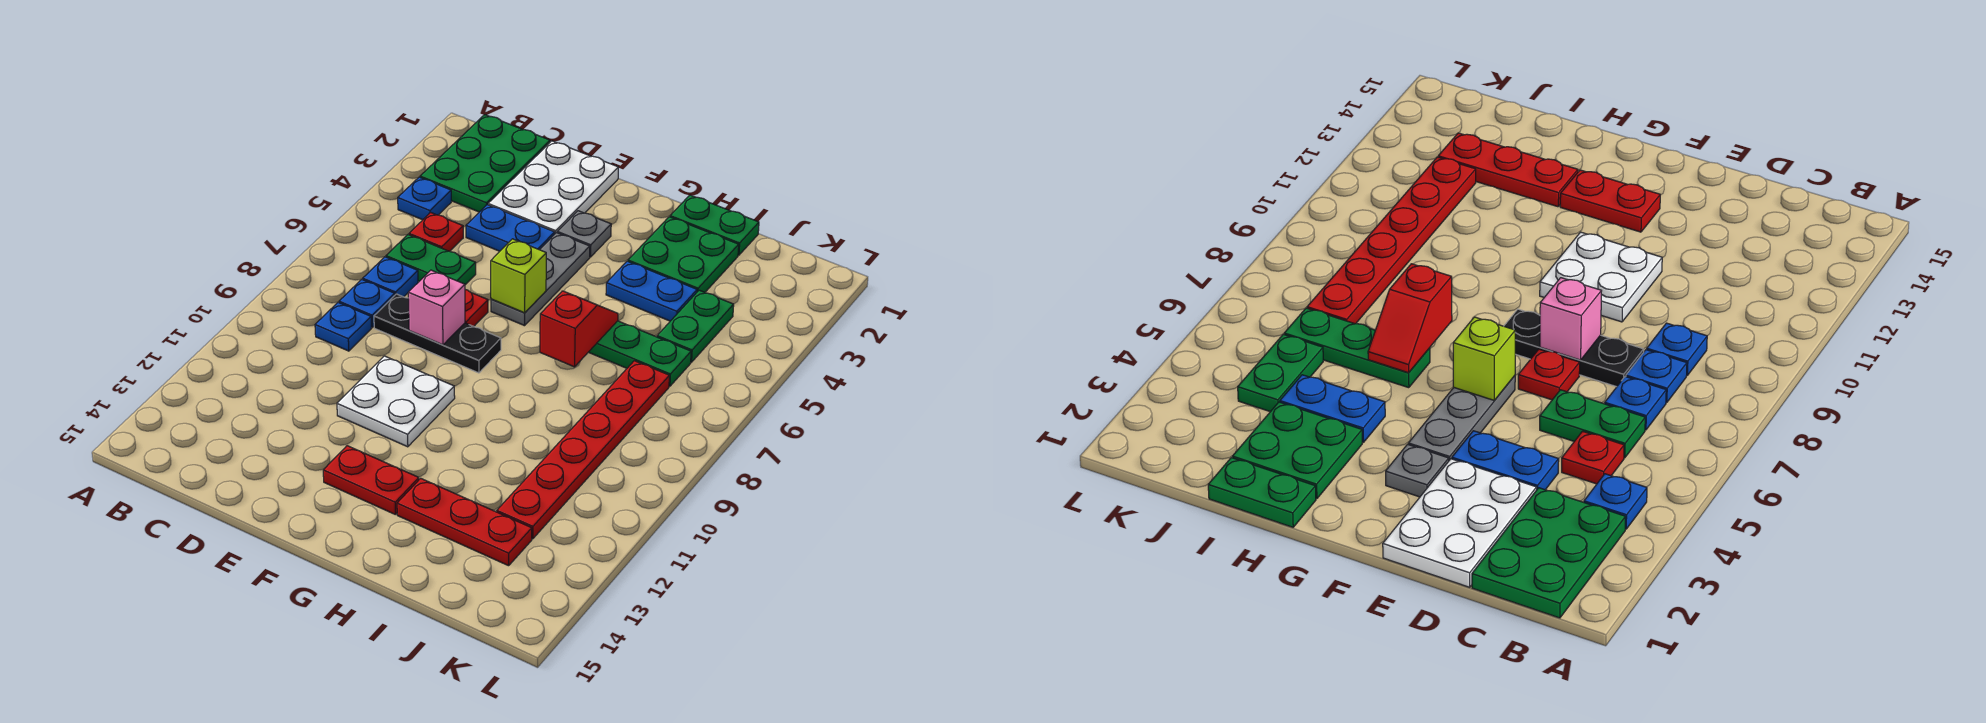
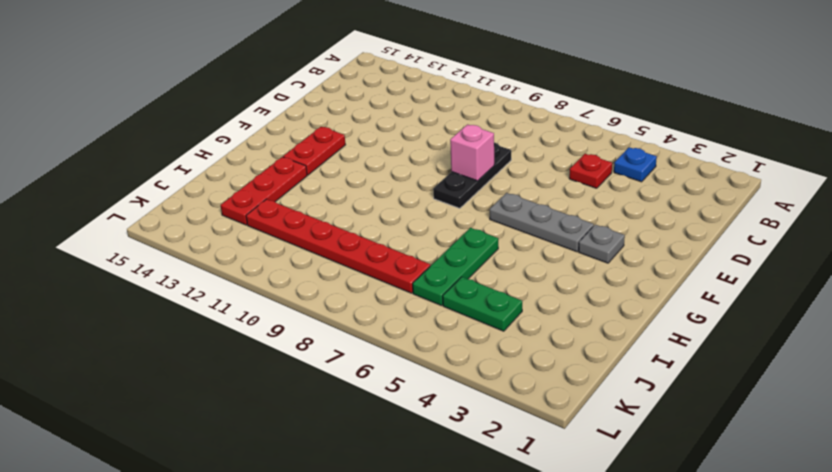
none -> green plate B1:C3 level 1
none -> green plate C6:D6 level 1
none -> blue plate C7 level 1

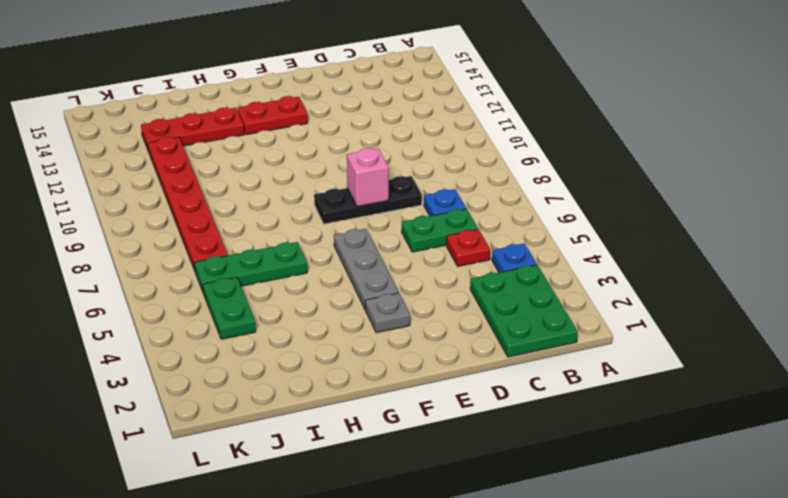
none -> blue plate C8 level 1
none -> blue plate C9 level 1
none -> white plate D1:E3 level 1

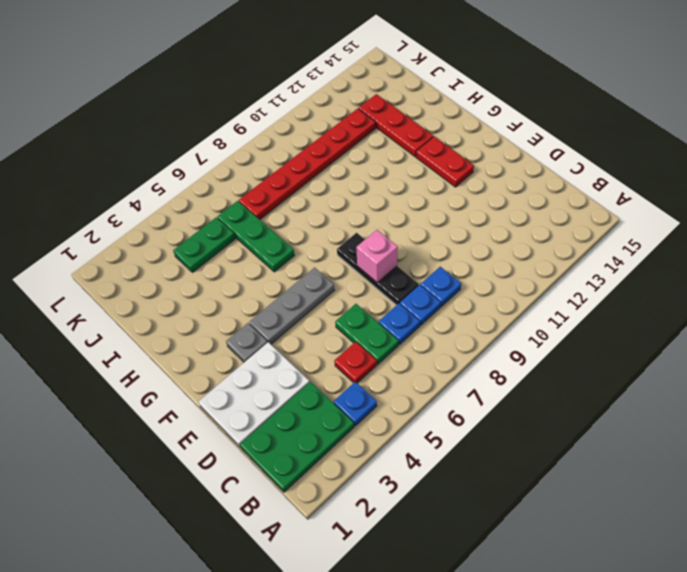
none -> blue plate D4:E4 level 1
none -> red plate E7 level 1
none -> white plate E10:F11 level 1

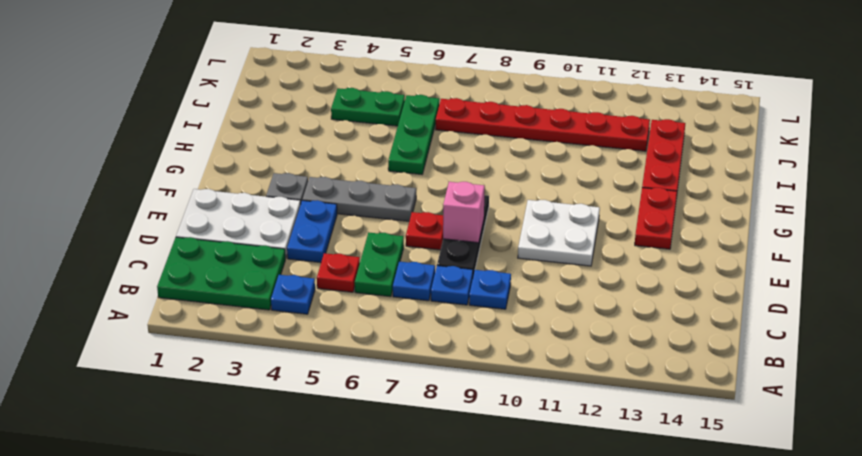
none -> green plate H1:I1 level 1
none -> green plate H2:I3 level 1
none -> blue plate H4:I4 level 1

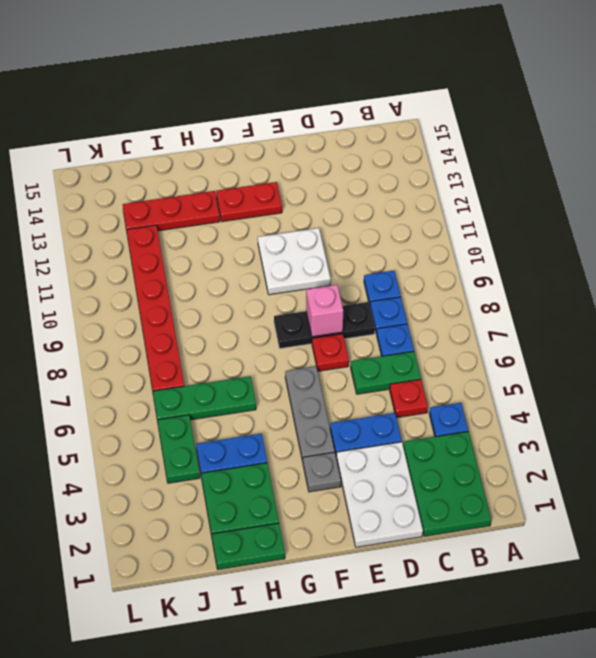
none -> lime brick F6 level 2
none -> red slope H6:H7 level 2 top 7

